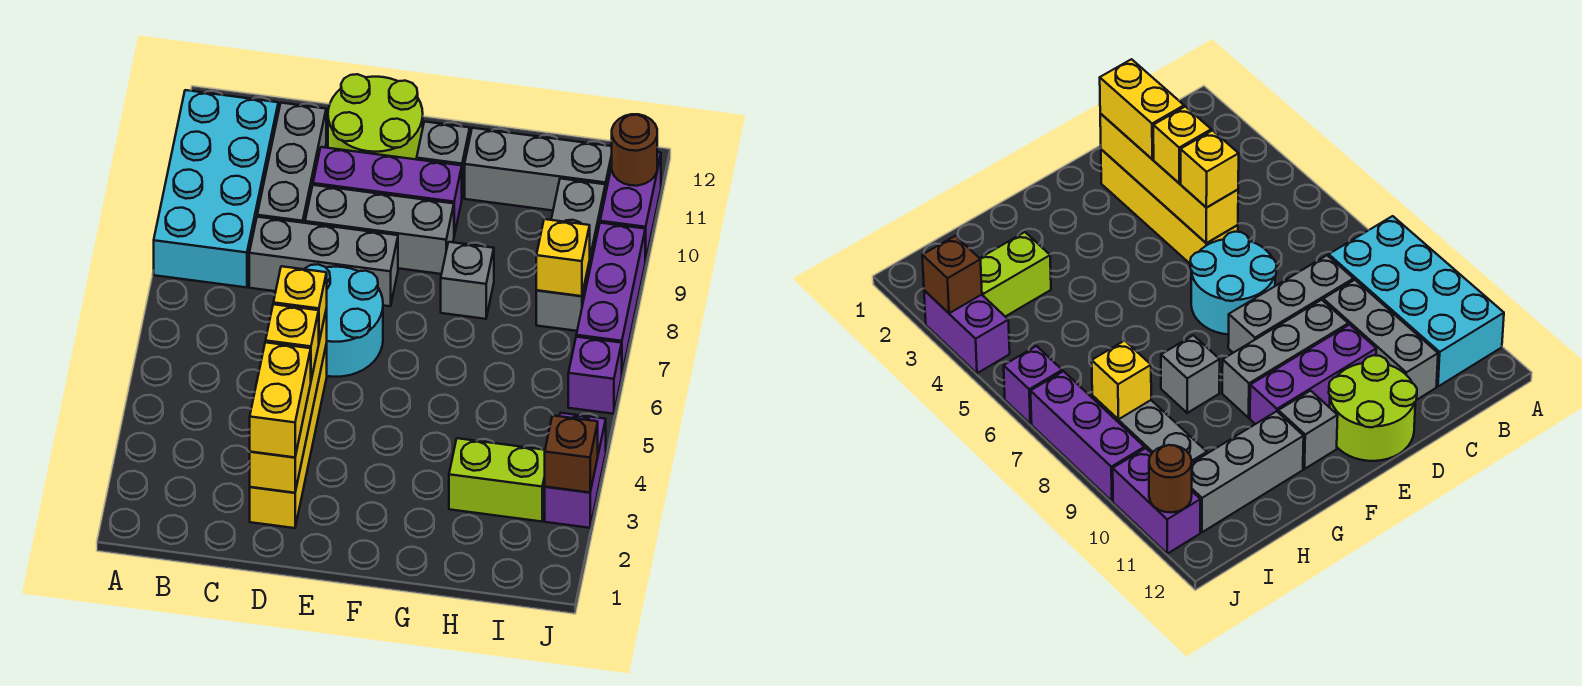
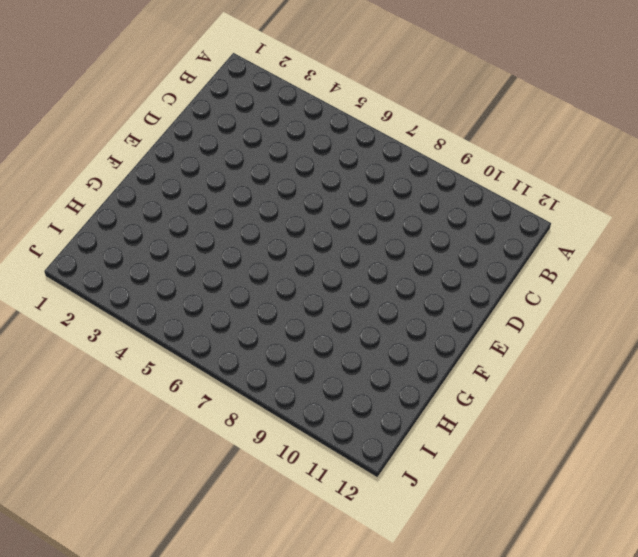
none -> cyan brick A8:B11 level 1
none -> grey brick C8:E8 level 1
none -> grey brick C9:C11 level 1

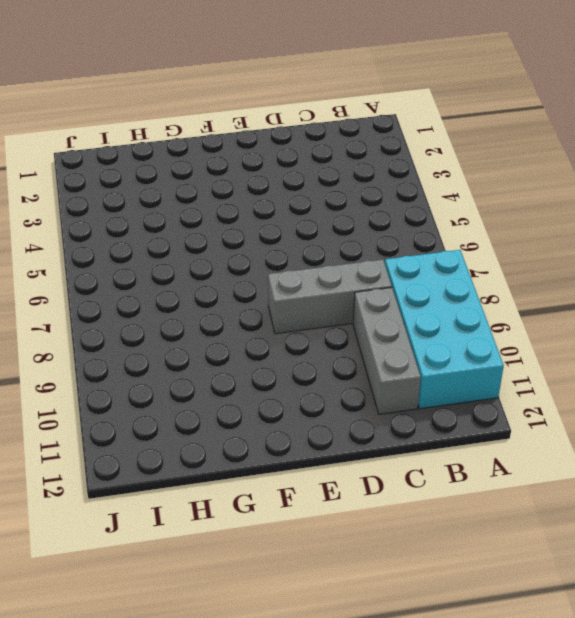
none -> yellow brick D2:D5 level 1
none -> cyan round brick D6:E7 level 1
none -> grey brick D9:F9 level 1

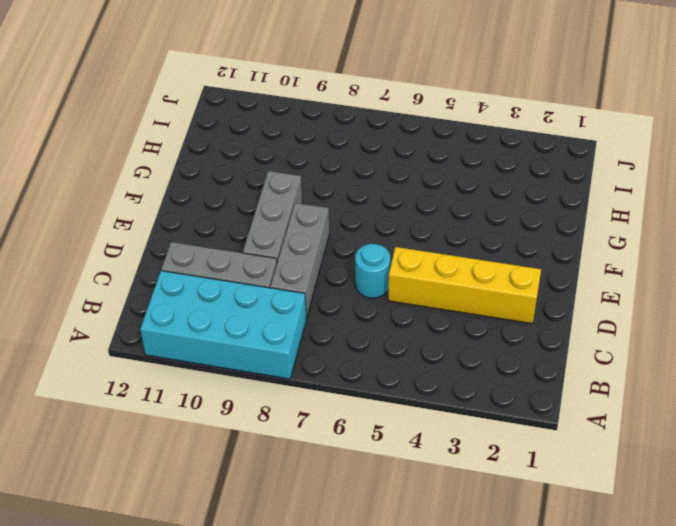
cyan round brick D6 level 1 -> cyan round brick D6:E7 level 1
none -> purple brick D10:F10 level 1
none -> lime round brick D11:E12 level 1
none -> grey brick F11 level 1

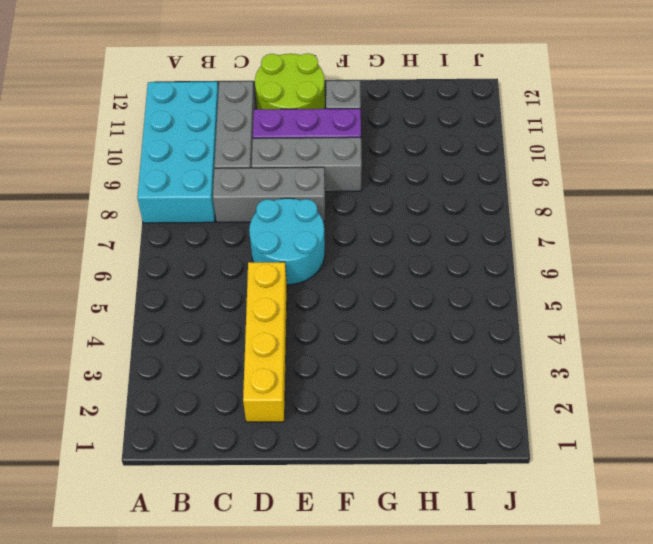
none -> grey brick G8 level 1
none -> grey brick G11:I11 level 1
none -> lime brick H3:I3 level 1

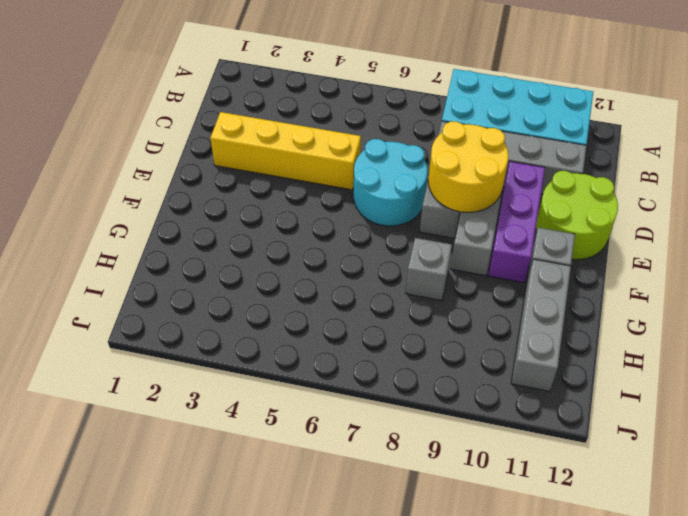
yellow round brick D8:E9 level 2 -> none
none -> lime brick H3:I3 level 1
none -> grey brick I8:I10 level 1
none -> purple brick J3:J4 level 1

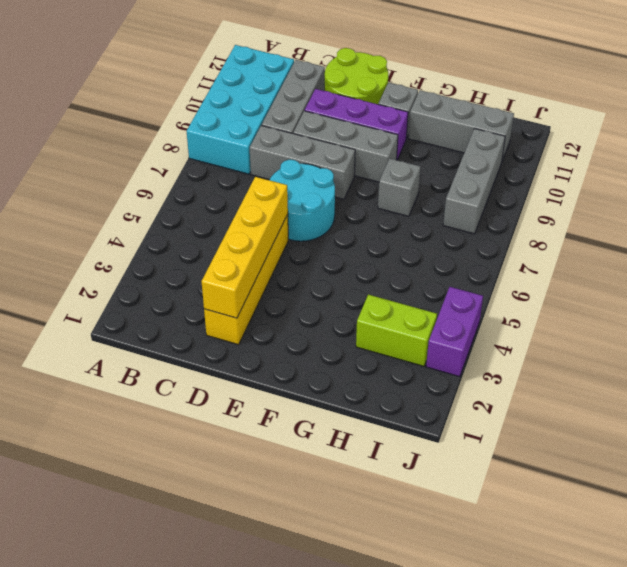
none -> purple brick J6 level 1
none -> purple brick J7:J9 level 1
none -> purple brick J10:J11 level 1

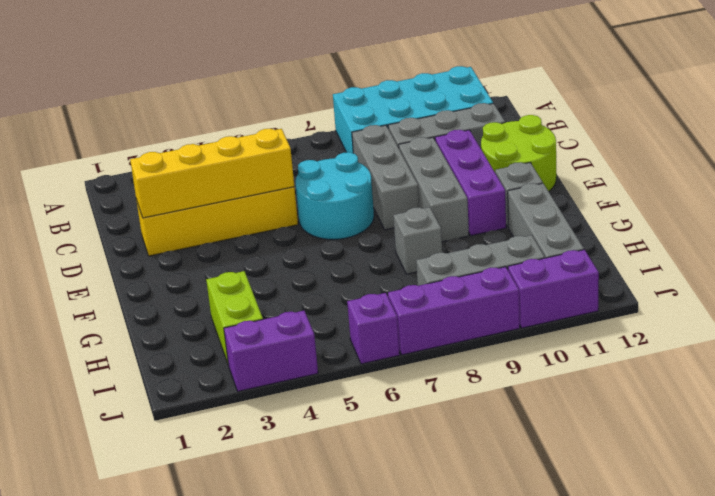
none -> yellow brick I8 level 2
none -> brown brick J3 level 2
none -> brown round brick J11 level 2

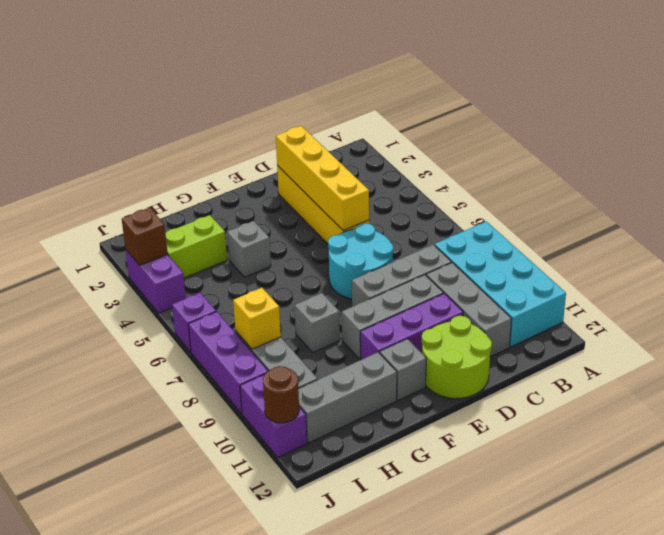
grey brick G4 level 1 -> none
none -> yellow brick D2:D3 level 3
none -> yellow brick D4 level 3
none -> yellow brick D5 level 3

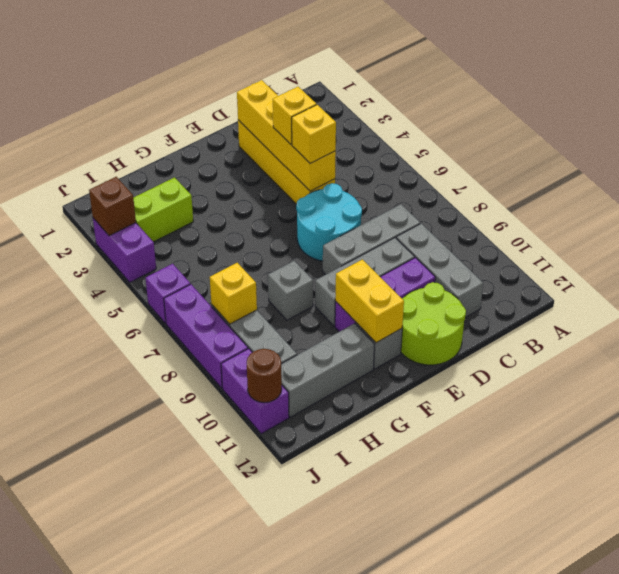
yellow brick F10:F11 level 2 -> yellow brick D2:D3 level 3
none -> cyan brick A8:B11 level 1

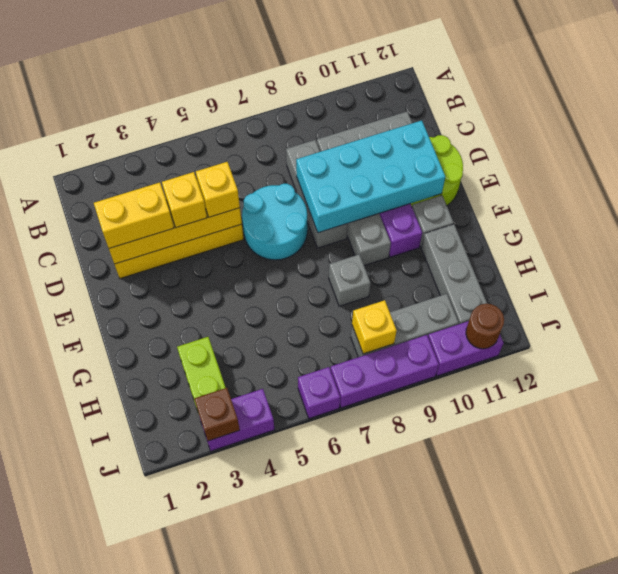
cyan brick D8:E11 level 2 -> cyan brick A8:B11 level 1

